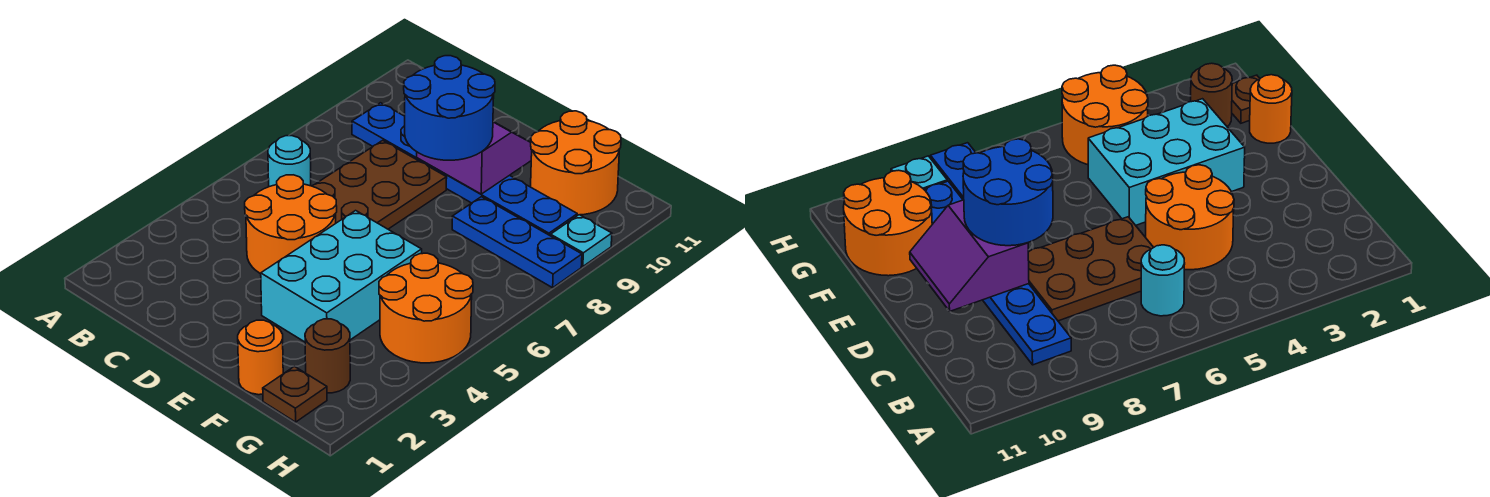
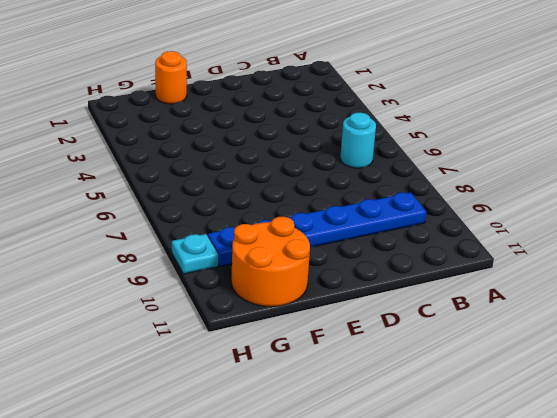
none -> orange round brick C4:D5 level 1
none -> brown plate C6:D8 level 1
none -> cyan brick E3:F5 level 1

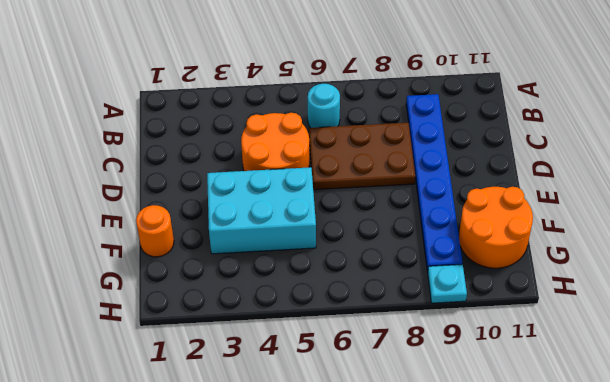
none -> blue plate F8:H8 level 1
none -> brown plate G1 level 1
none -> brown round brick G2 level 1

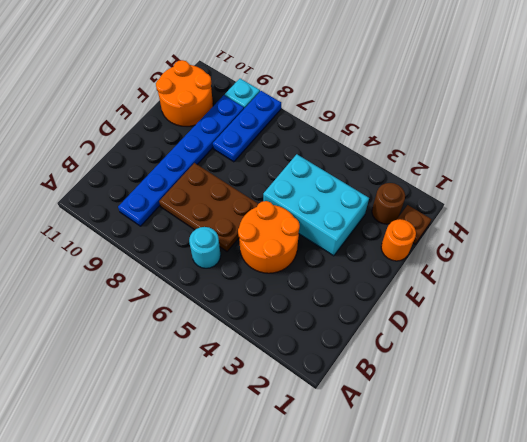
none -> orange round brick G4:H5 level 1
none -> purple slope D9:E10 level 2 top 9
none -> blue round brick D8:E9 level 3

